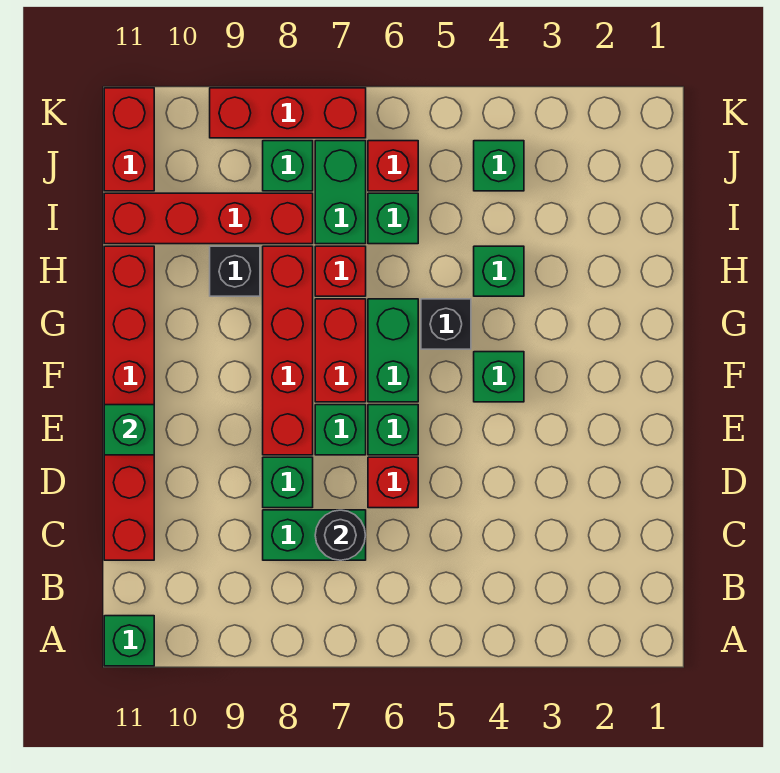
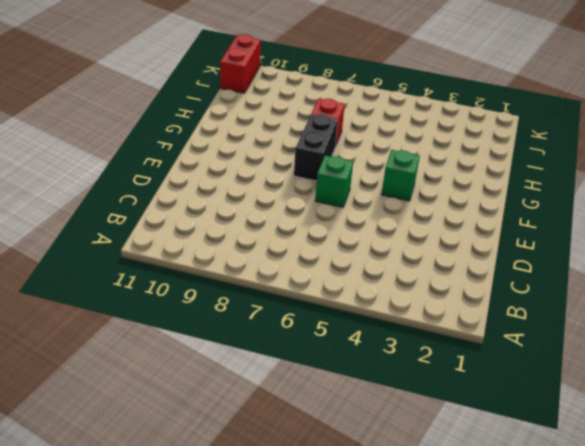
black brick F7:G7 level 1 -> red brick F7:G7 level 1
none -> green brick A11 level 1
none -> green brick C7:C8 level 1
none -> red brick C11:H11 level 1

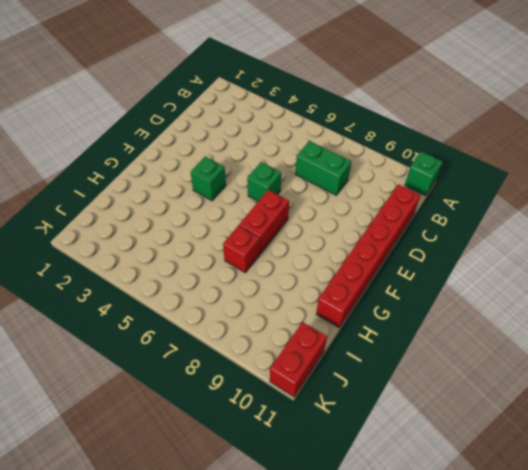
none -> red brick D6 level 1
none -> green brick D8 level 1
none -> green brick E7 level 1

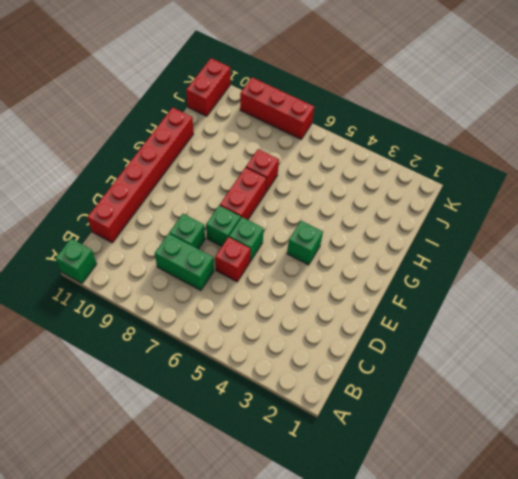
none -> red brick E8:H8 level 1
none -> green brick F6:G6 level 1
none -> black brick G5 level 1

